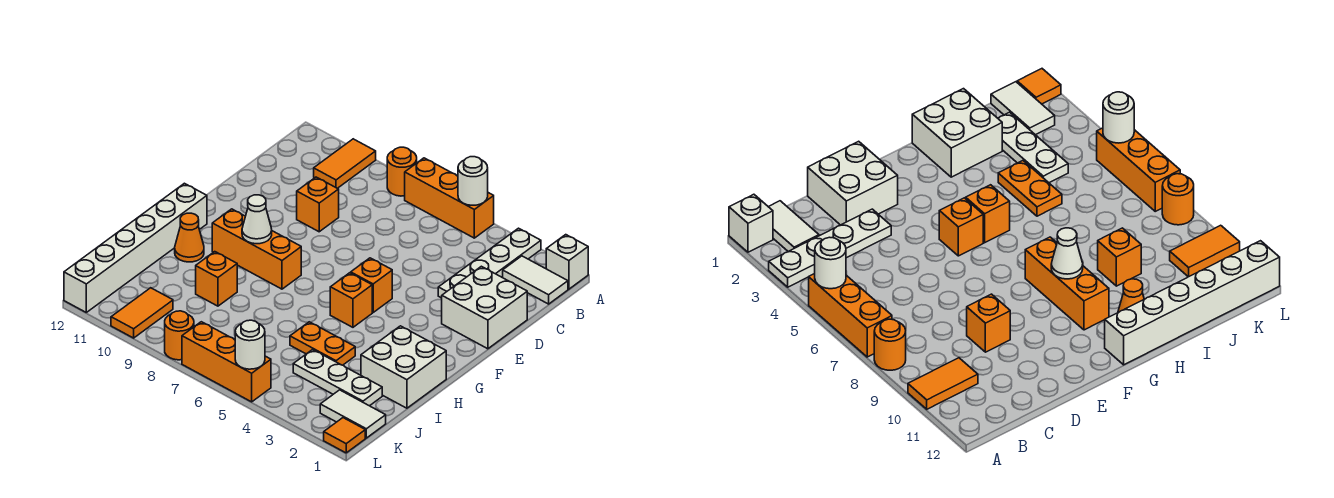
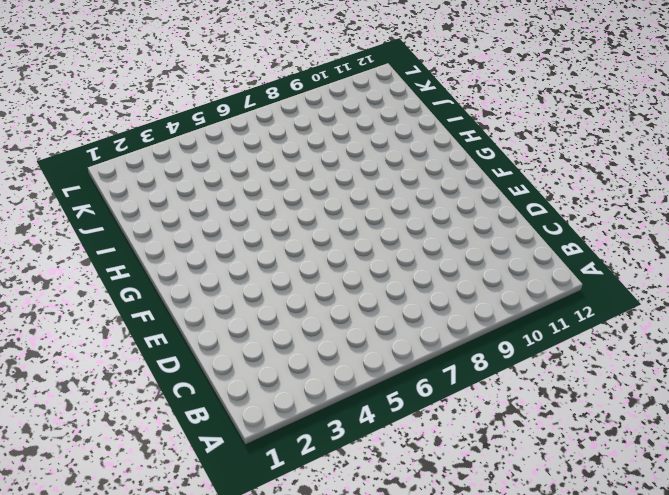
none -> white brick A1 level 1
none -> white plate A3:D3 level 1
none -> orange brick A5:A7 level 1

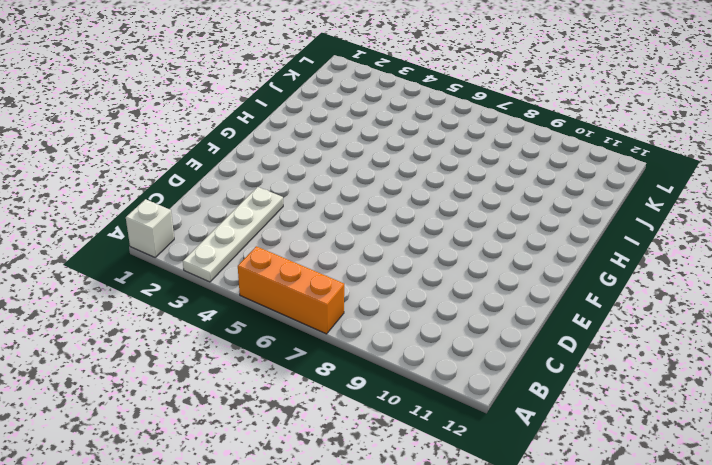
none -> orange round brick A8 level 1
none -> orange tile A10:B10 level 1
none -> white tile B1:B2 level 1

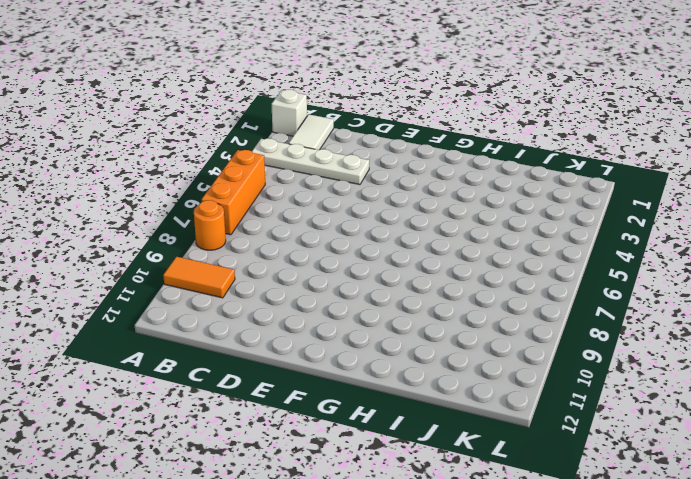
none -> white brick D1:E2 level 1
none -> orange brick D9 level 1
none -> orange brick F5 level 1

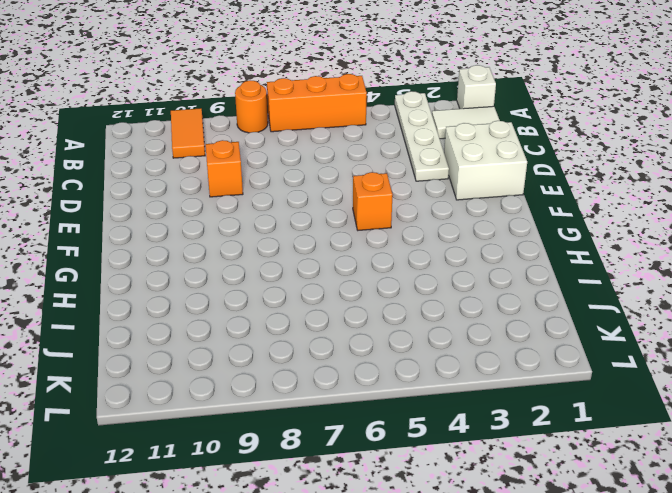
none -> orange brick G5 level 1
none -> orange brick G8:G10 level 1
none -> white brick G12:L12 level 1

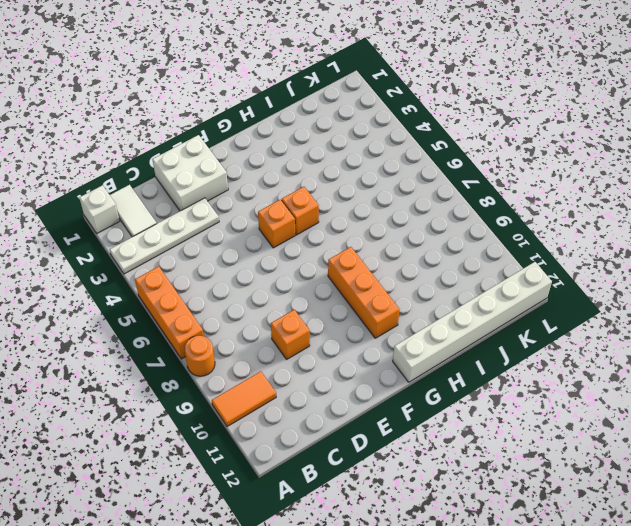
none -> white brick H1:I2 level 1
none -> orange cone H11 level 1
none -> orange plate I4:I5 level 1

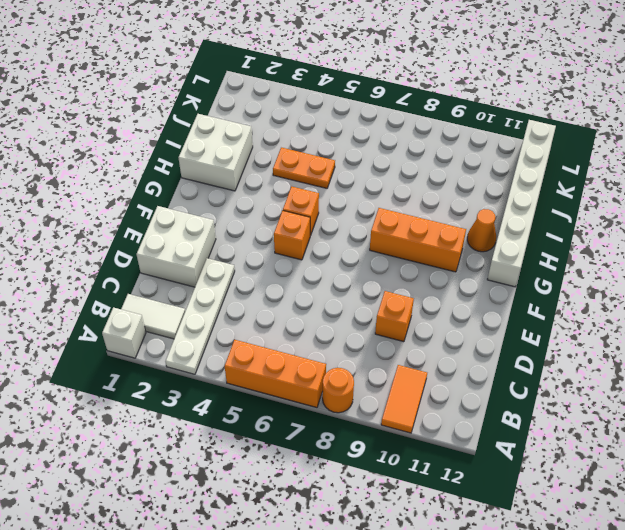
none -> orange brick I9 level 1
none -> white plate J2:J4 level 1
none -> white tile K1:K2 level 1

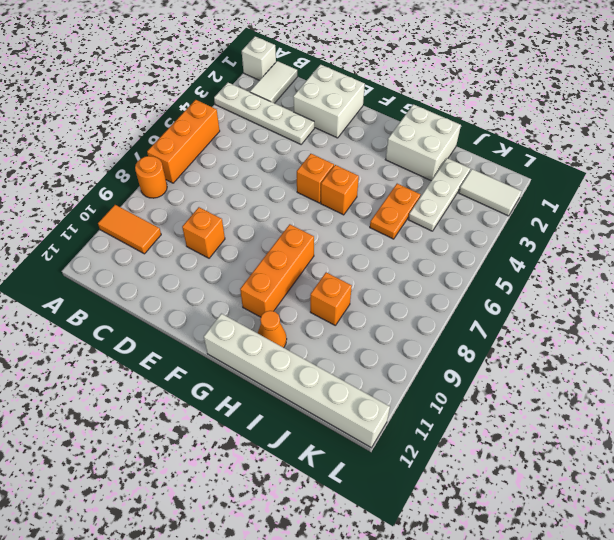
white tile K2:L2 level 1 -> white tile K1:K2 level 1
none -> orange tile K10:L10 level 1
none -> orange tile L1 level 1
none -> orange brick L5:L7 level 1

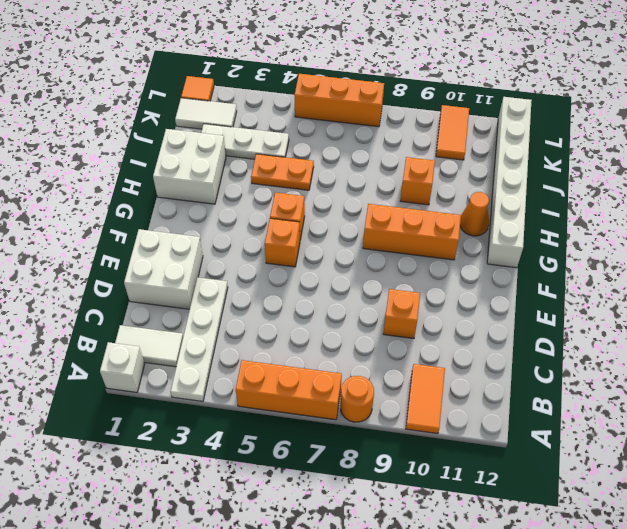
none -> orange round brick L8 level 1
none -> white round brick A5 level 2
none -> white cone G9 level 2

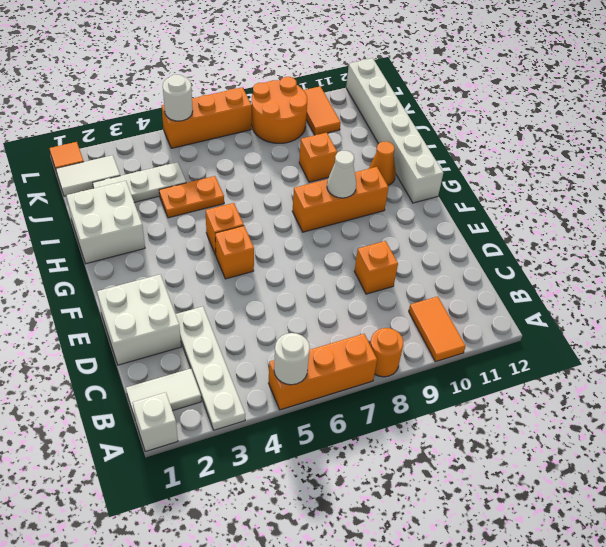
orange round brick K8:L9 level 1 -> orange round brick L8 level 1

